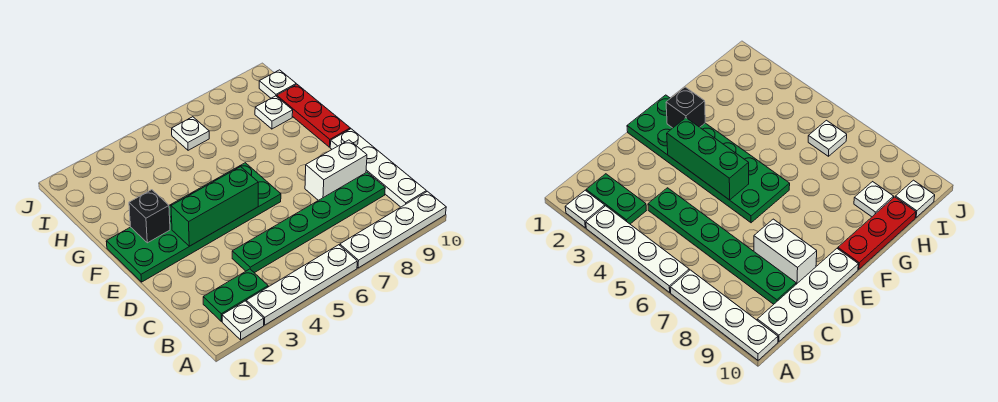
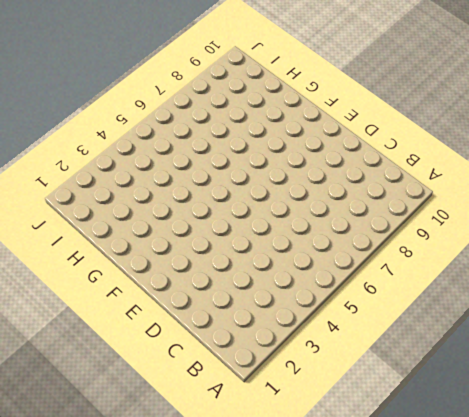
none -> white plate A2 level 1
none -> white plate A3:A6 level 1
none -> white plate A7:A10 level 1

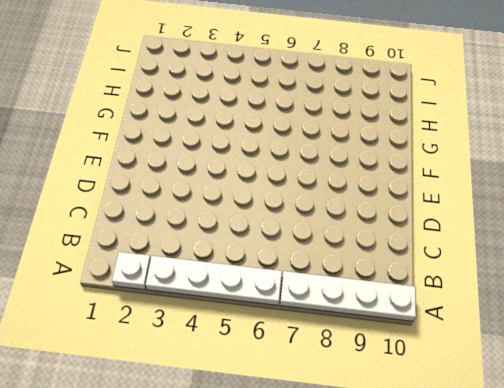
none -> green plate B2:B3 level 1
none -> white plate B10:E10 level 1
none -> green plate C4:C9 level 1

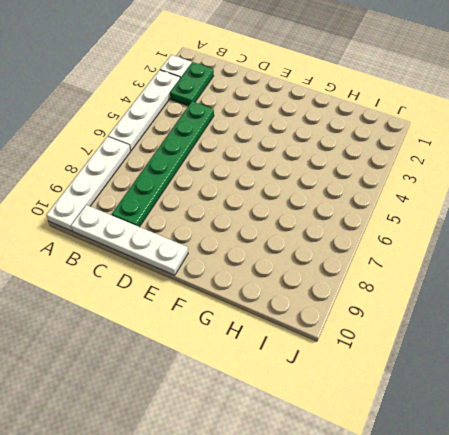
none -> white brick D8:D9 level 1
none -> green plate E1:F6 level 1
none -> red plate F10:H10 level 1

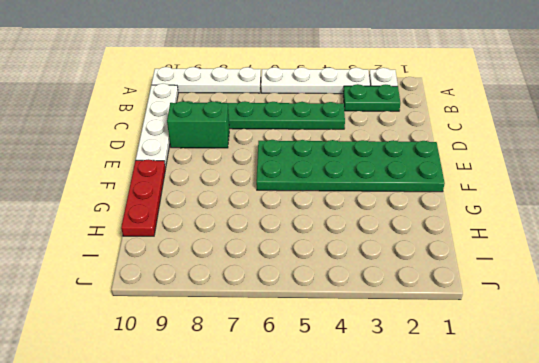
green brick D8:D9 level 1 -> white brick D8:D9 level 1
none -> white plate H9 level 1
none -> white plate I6 level 1
none -> white plate I10 level 1

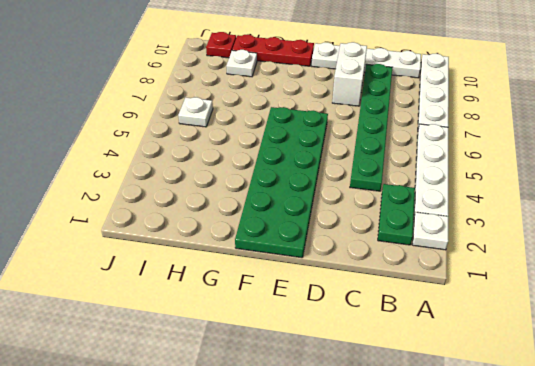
red plate I10 level 1 -> white plate I10 level 1
none -> green brick E3:E5 level 2
none -> black brick F2 level 2

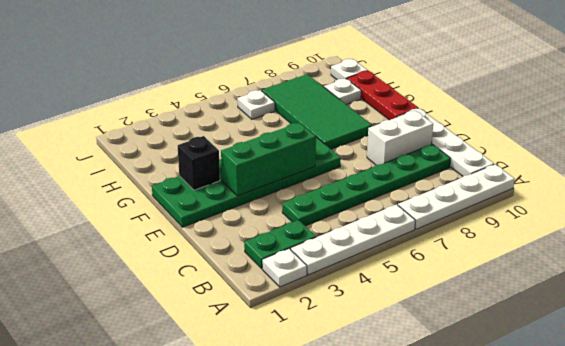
green tile F7:I8 level 1 -> none

